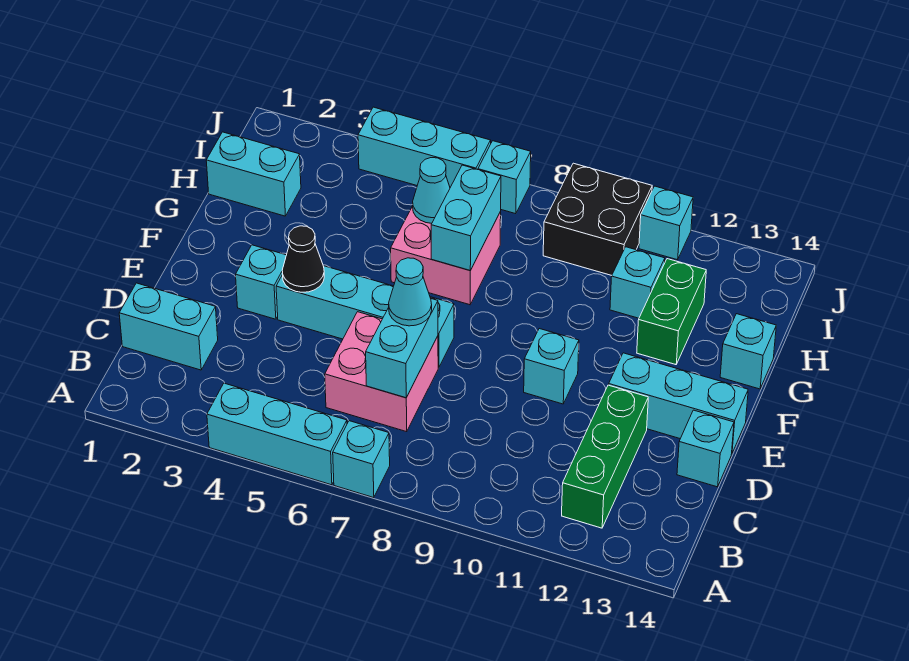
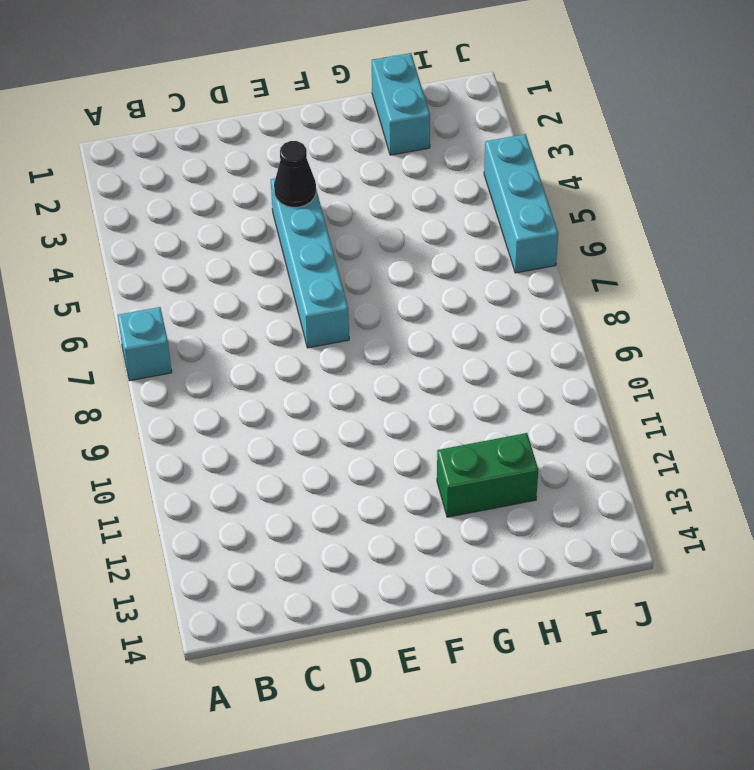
none -> cyan brick A4:A6 level 1
none -> green brick B12:D12 level 1
none -> cyan brick C1:C2 level 1

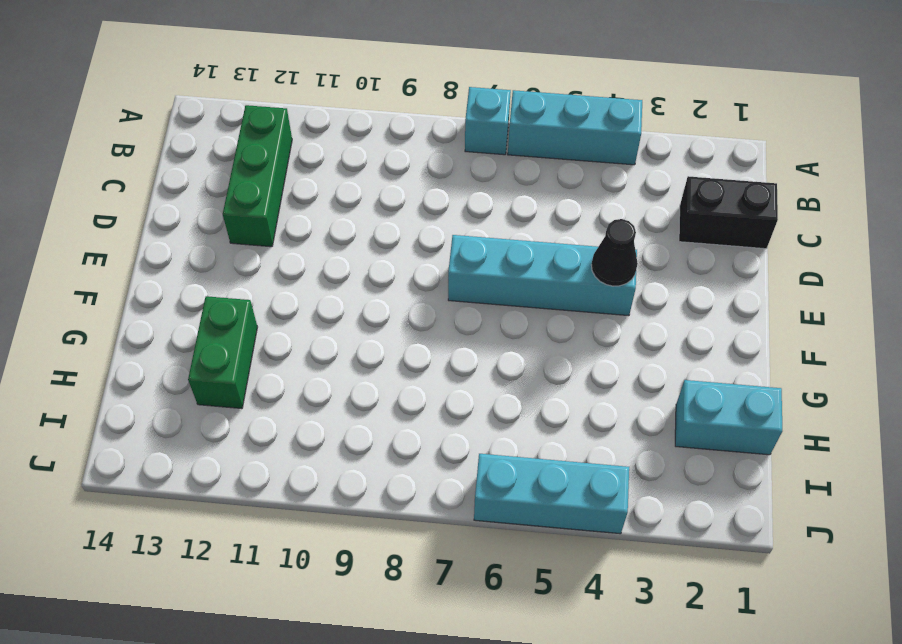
black brick C1:C2 level 1 -> cyan brick C1:C2 level 1
none -> pink brick C6:D7 level 1
none -> cyan brick D14 level 1
none -> cyan brick E3 level 1

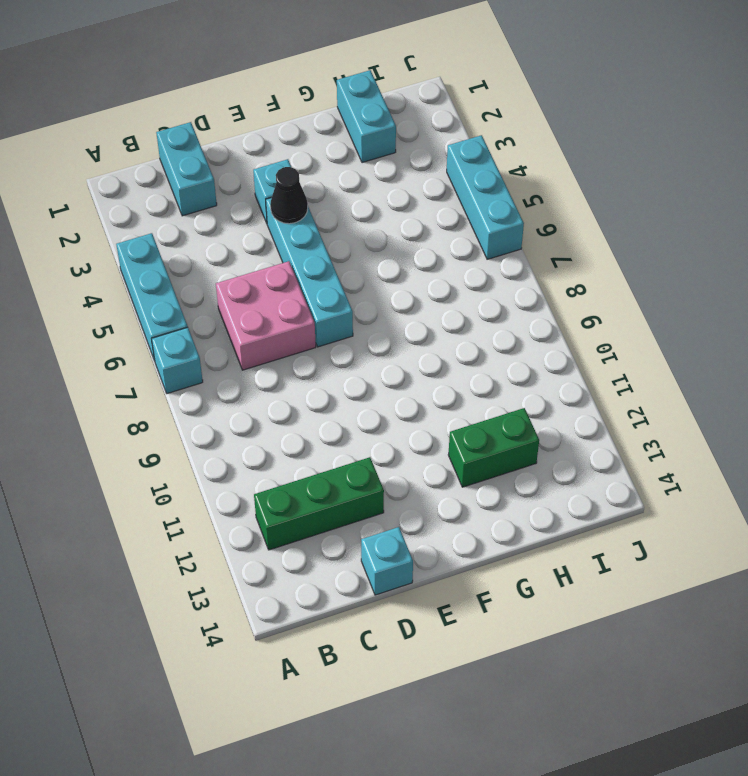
none -> cyan brick E10 level 1
none -> cyan brick E12:E14 level 1
none -> pink brick G6:H7 level 1

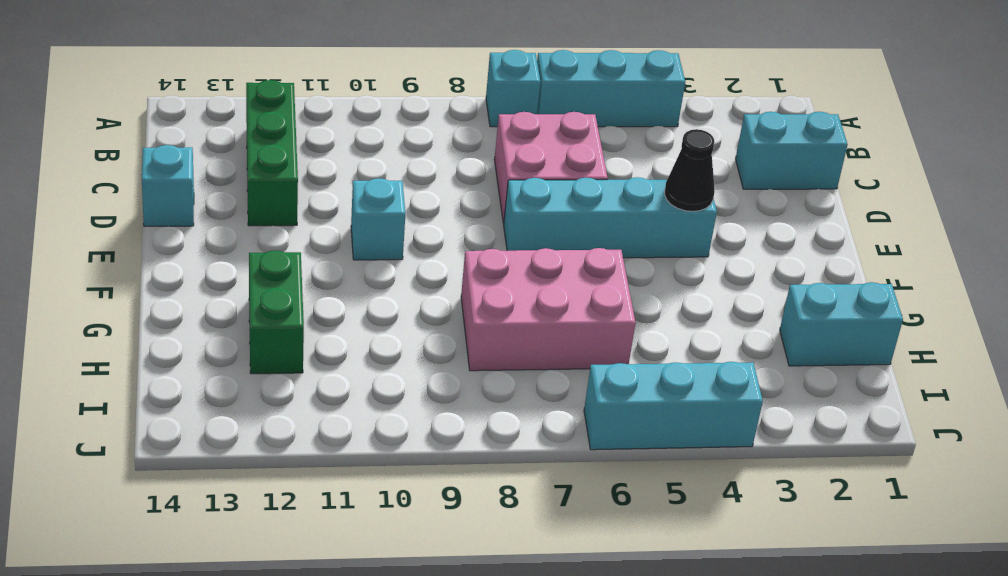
pink brick G6:H8 level 1 -> pink brick G6:H7 level 1
none -> cyan brick E3 level 1
none -> cyan brick E12:E14 level 1
none -> cyan brick G14 level 1

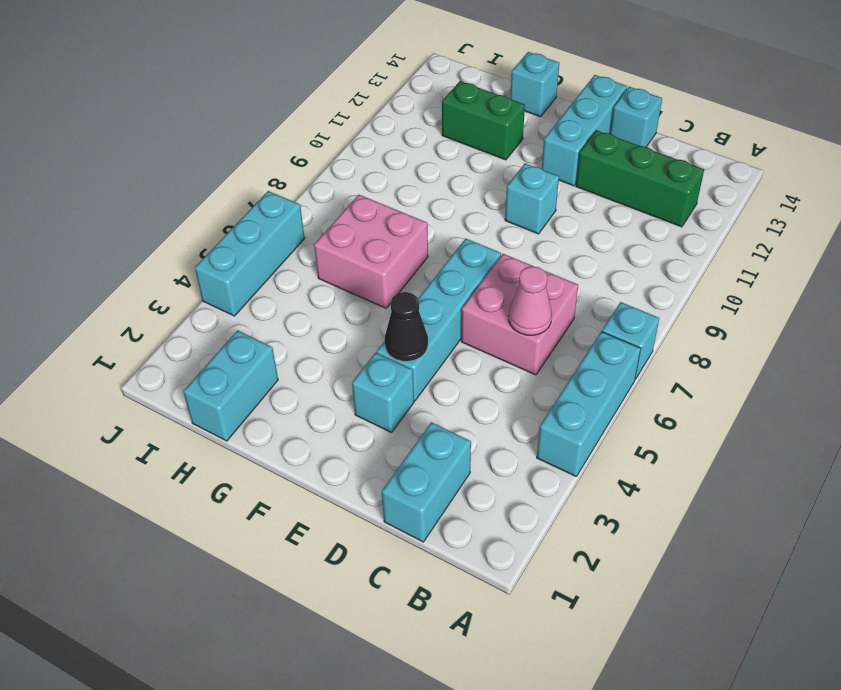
pink cone C6 level 2 -> none
none -> cyan brick H11 level 1
none -> black brick I9:J10 level 1
none -> cyan brick J7 level 1

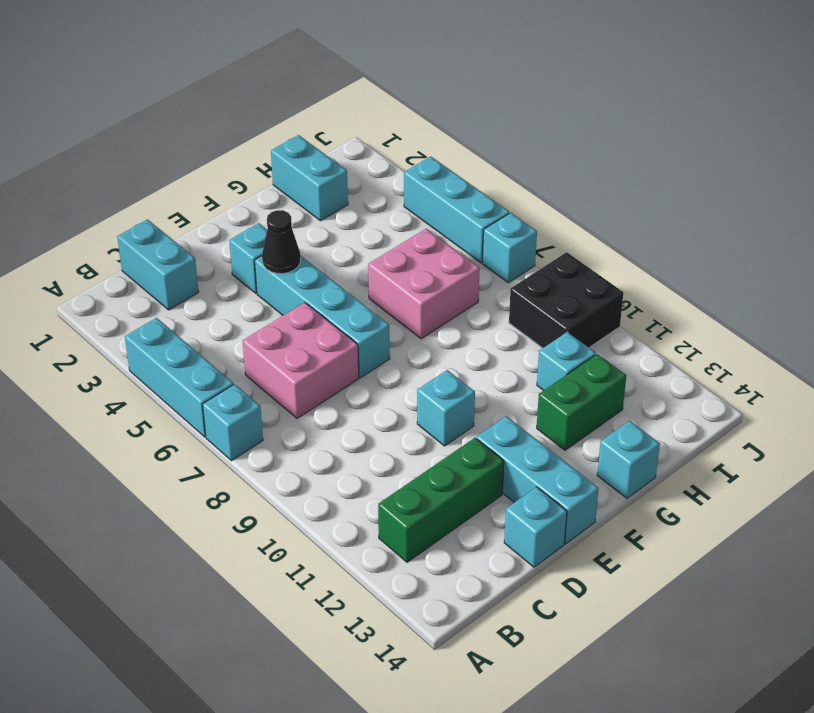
none -> cyan brick J11 level 1
none -> cyan brick C7:D7 level 2
none -> cyan brick G7:H7 level 2

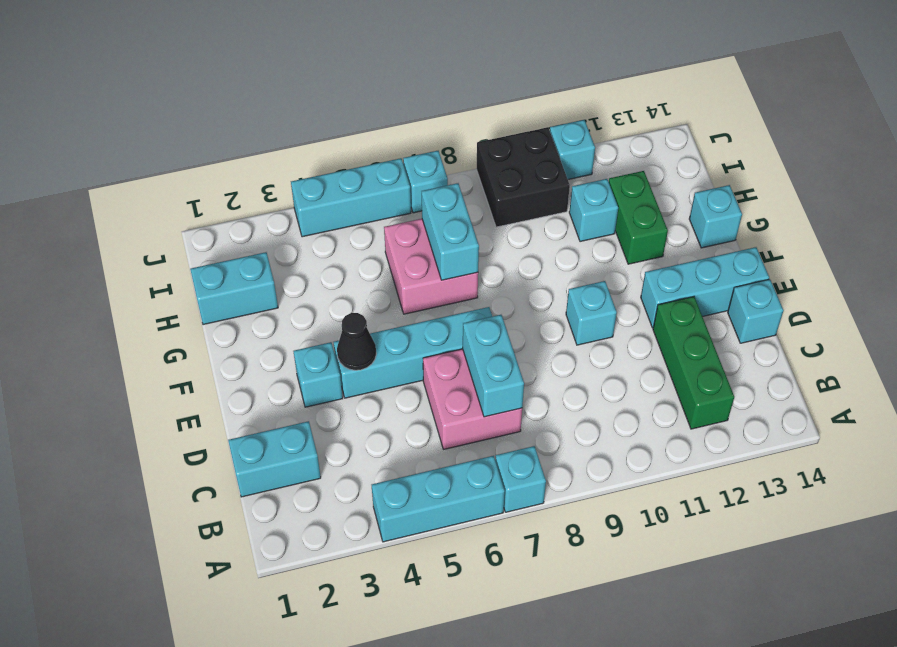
none -> cyan cone H6 level 2
none -> cyan cone D7 level 3

